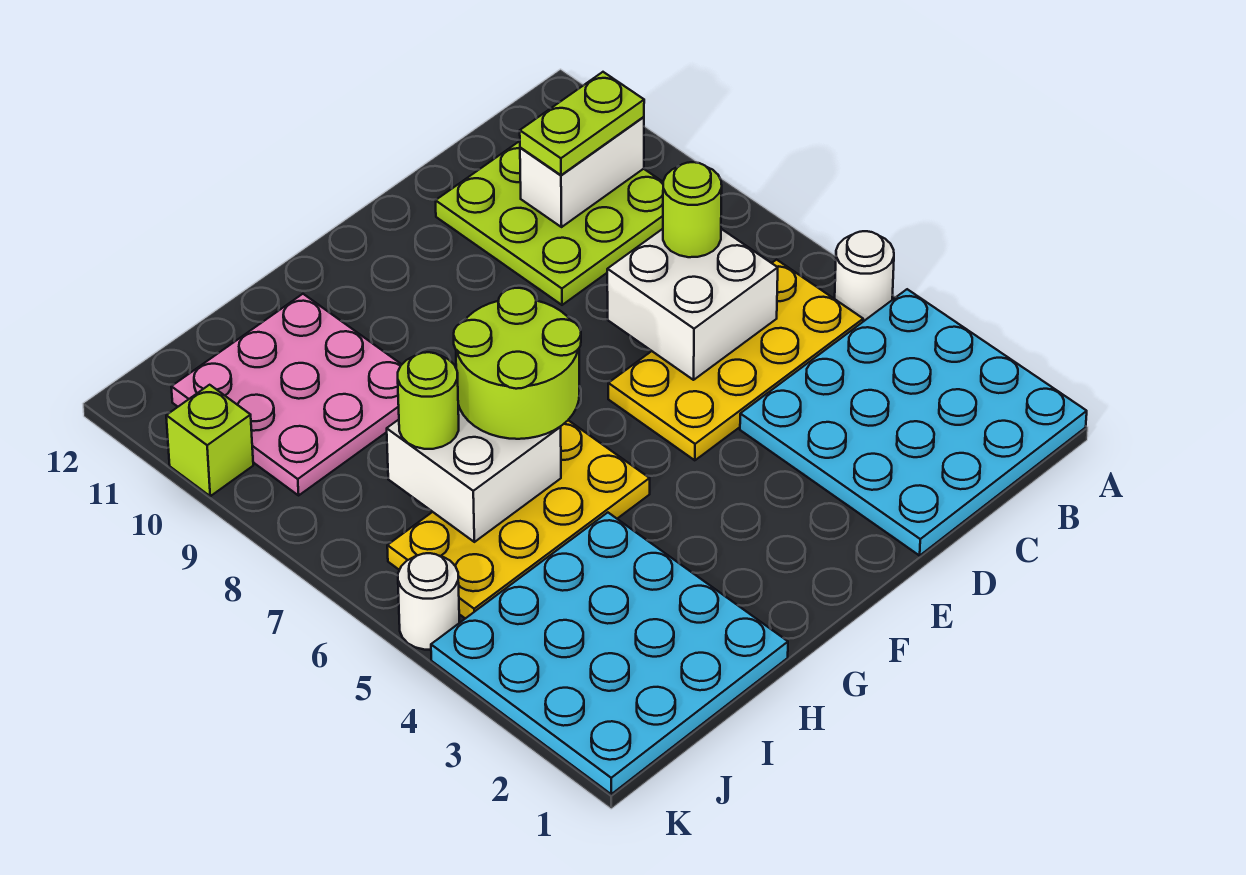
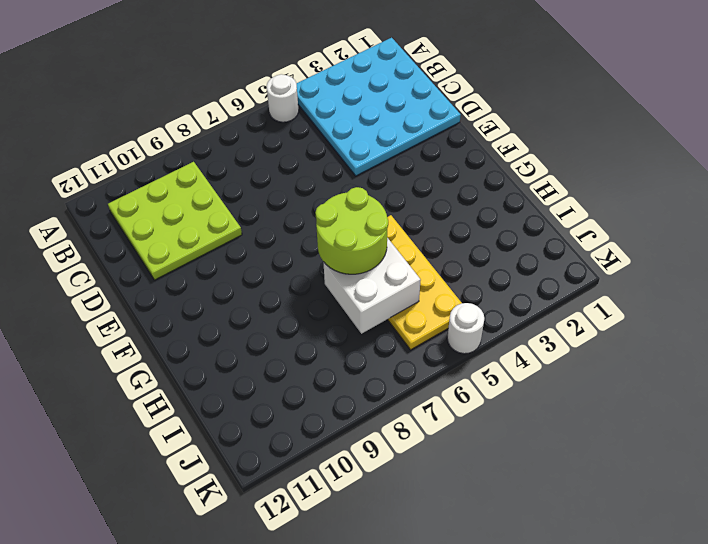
none -> yellow plate B5:E6 level 1
none -> cyan plate H1:K4 level 1
none -> pink plate H9:J11 level 1

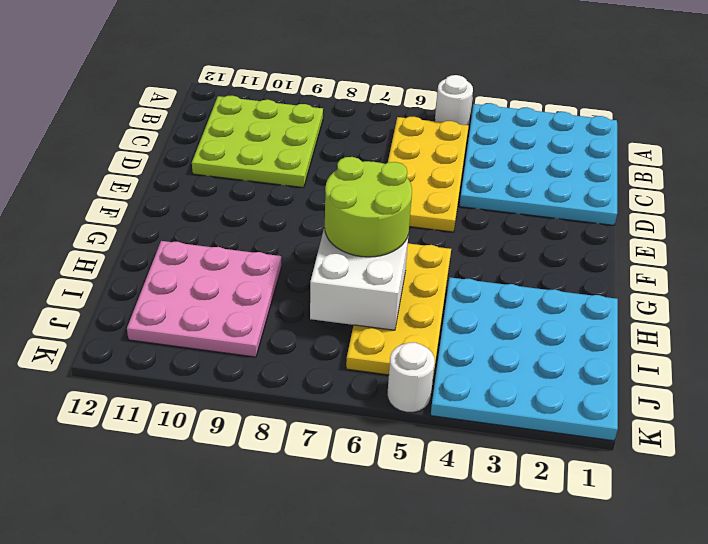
none -> lime brick K10 level 1
none -> white brick B10:C10 level 2
none -> white brick C6:D7 level 2

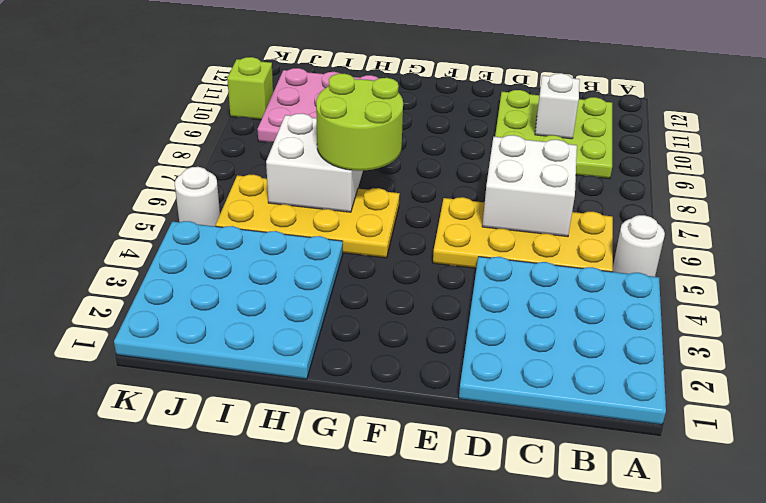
white brick C10 level 2 -> white brick B10:C10 level 2
none -> lime plate B10:C10 level 3
none -> lime round brick C7 level 3
none -> lime round brick I7 level 3

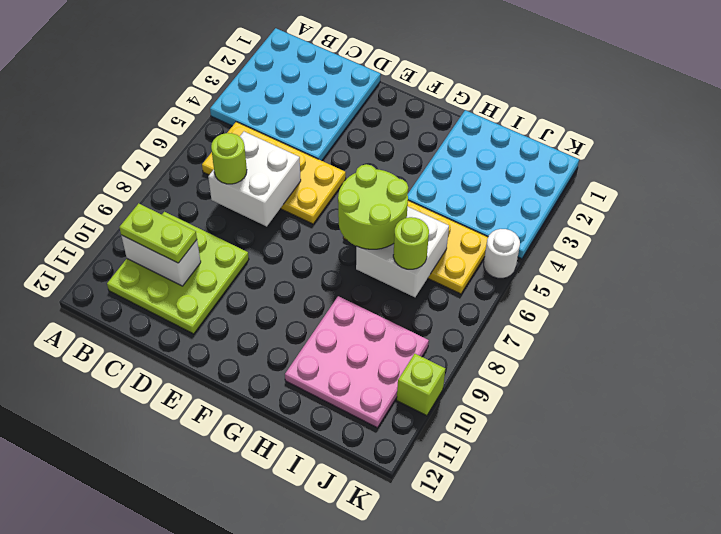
none -> white round brick A5 level 1

